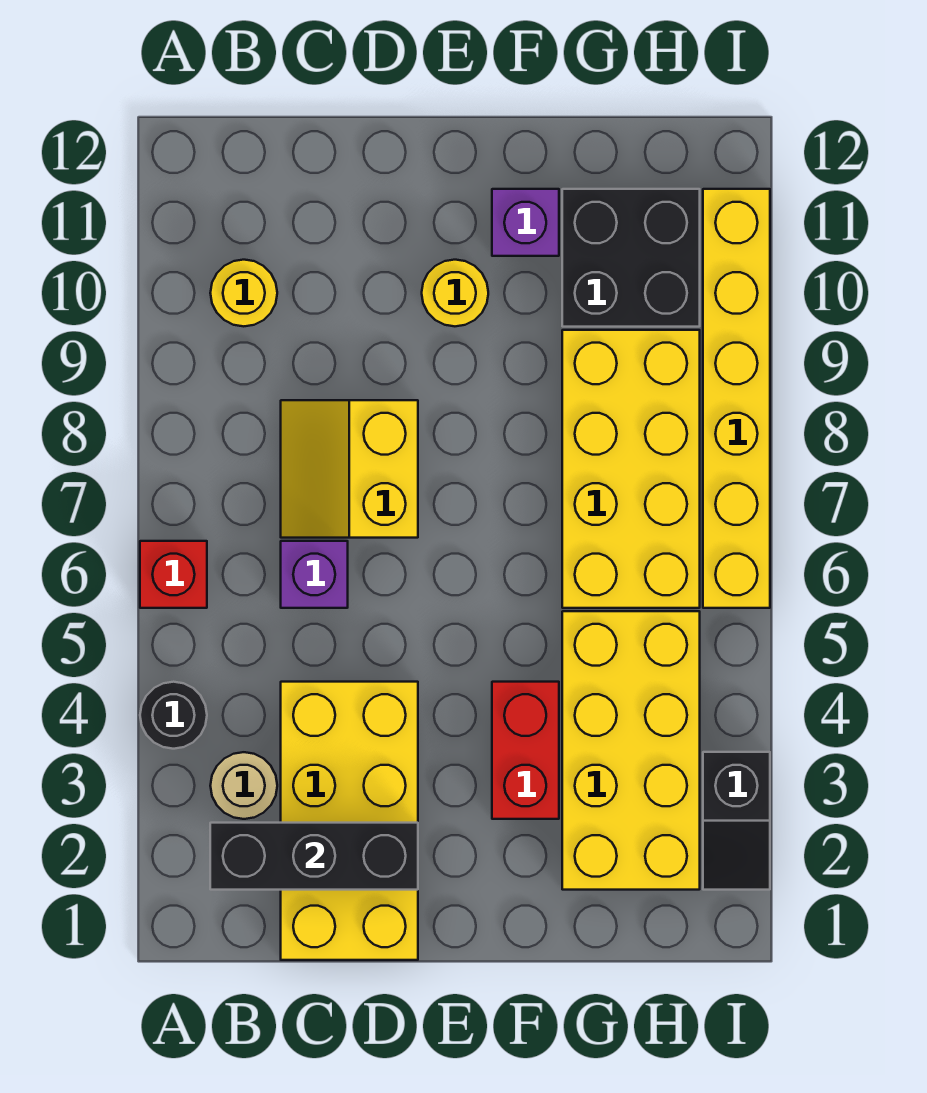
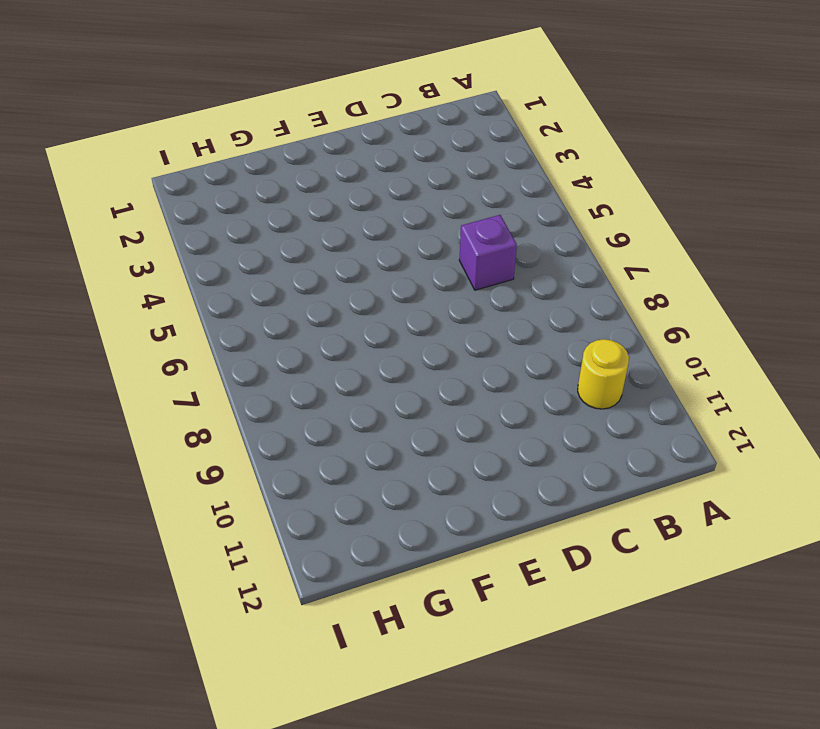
none -> black round brick A4 level 1
none -> red brick A6 level 1
none -> tan round brick B3 level 1

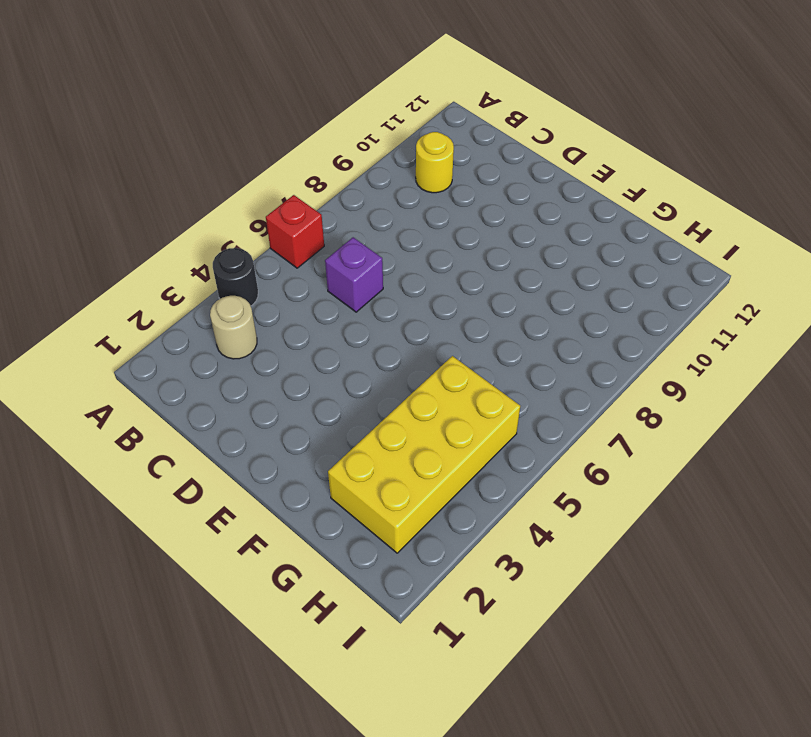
none -> yellow brick C1:D4 level 1
none -> yellow slope C7:D8 level 1 top D
none -> yellow round brick E10 level 1

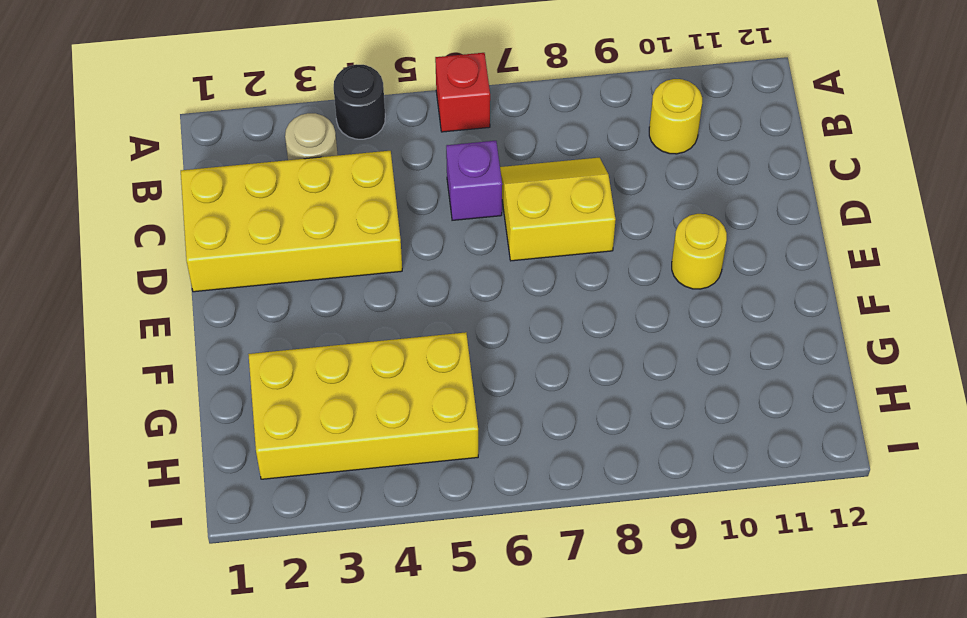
none -> red brick F3:F4 level 1
none -> purple brick F11 level 1
none -> yellow brick G6:H9 level 1

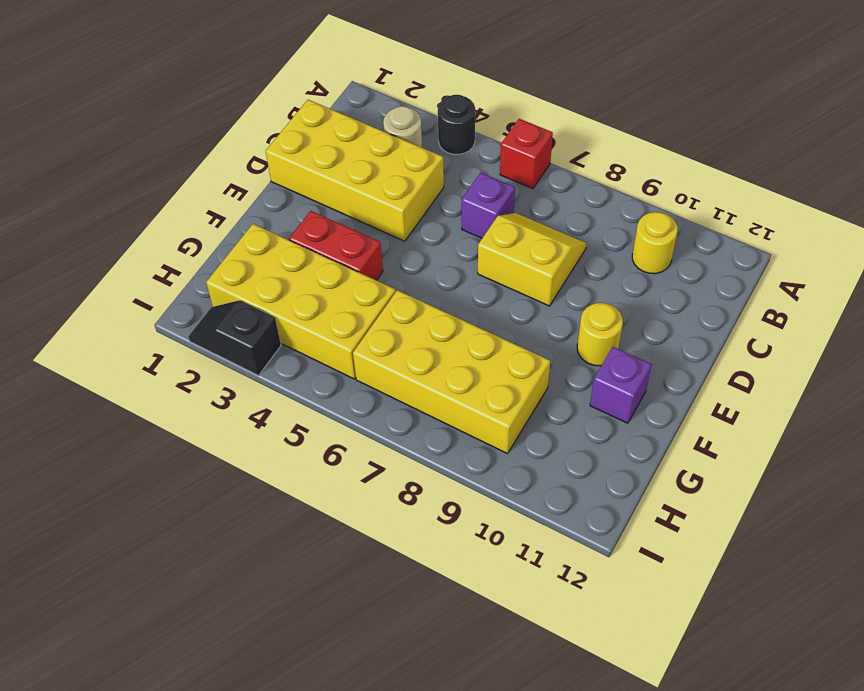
none -> black brick G10:H11 level 1
none -> yellow brick I6:I11 level 1
none -> black brick B2:D2 level 2

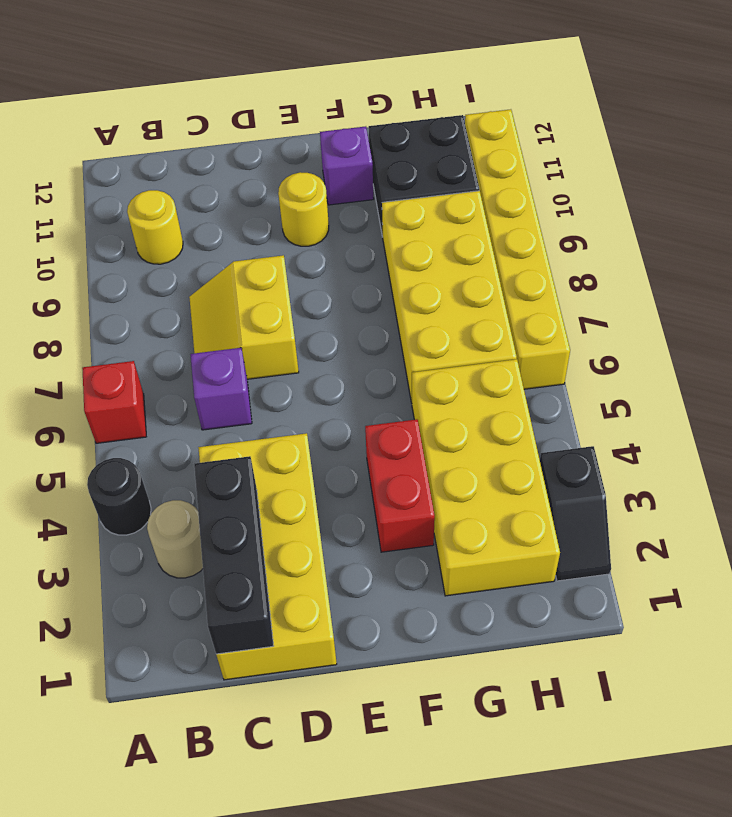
black brick C1:C3 level 2 -> black brick B2:D2 level 2

